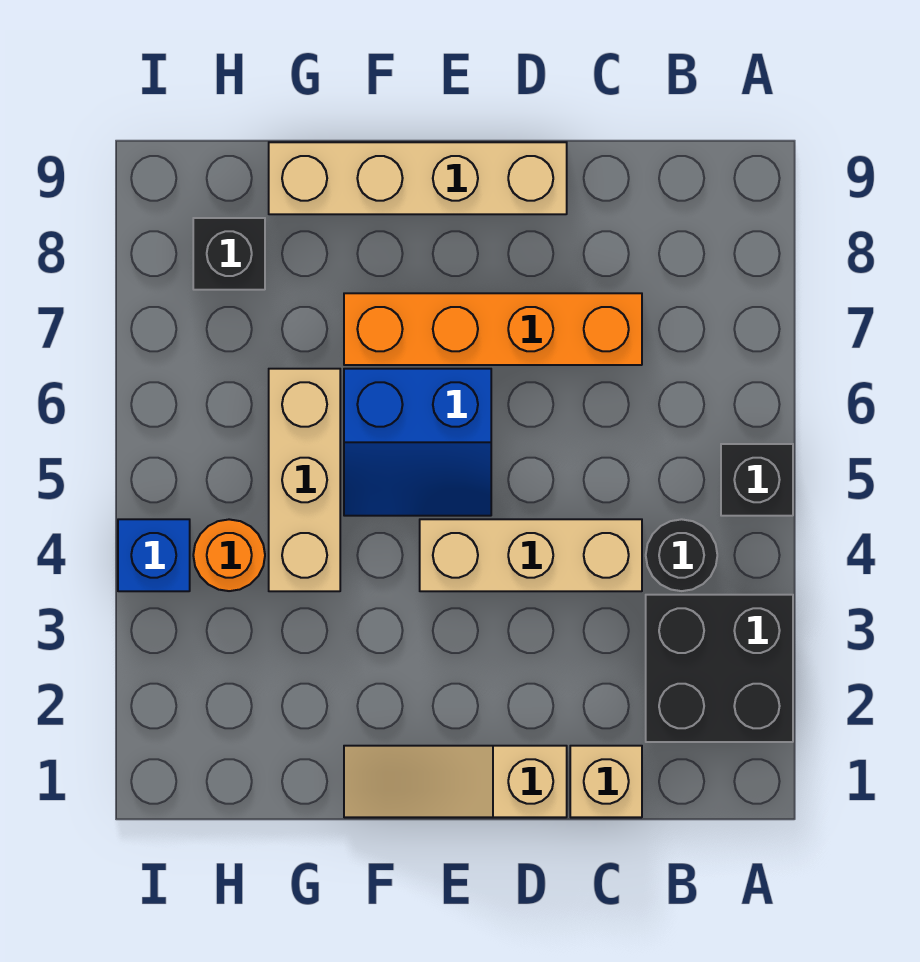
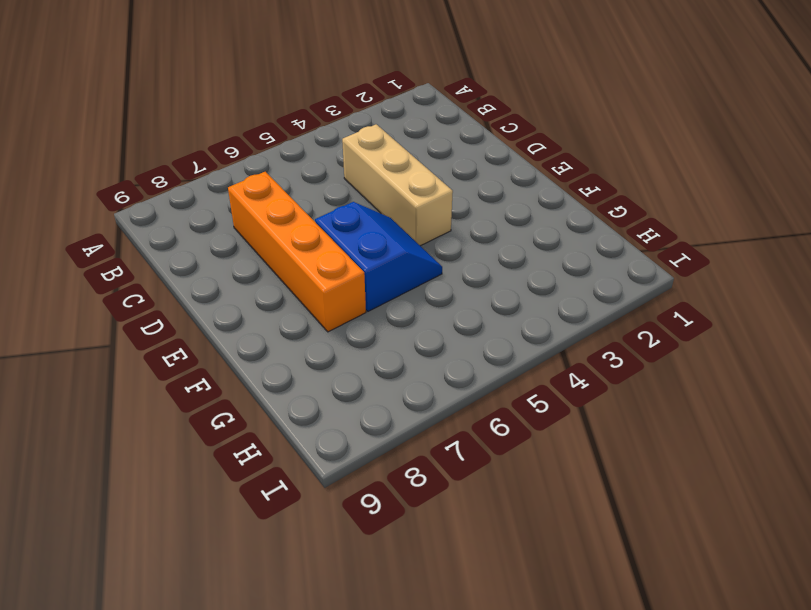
none -> black brick A2:B3 level 1
none -> black brick A5 level 1
none -> black round brick B4 level 1

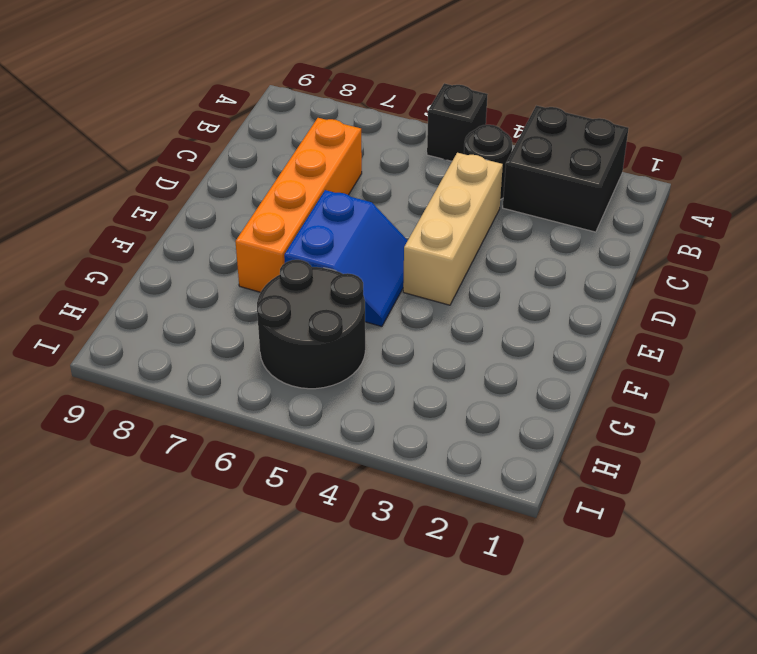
black round brick G5:H6 level 1 -> tan brick G4:G6 level 1
none -> tan brick C1 level 1
none -> tan slope D1:F1 level 1 top D
none -> tan brick D9:G9 level 1

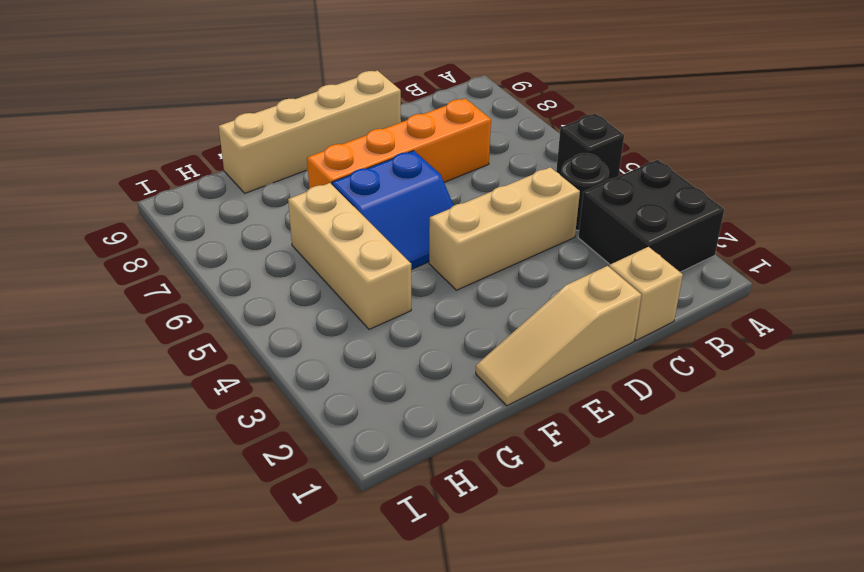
none -> orange round brick H4 level 1
none -> black brick H8 level 1
none -> blue brick I4 level 1

